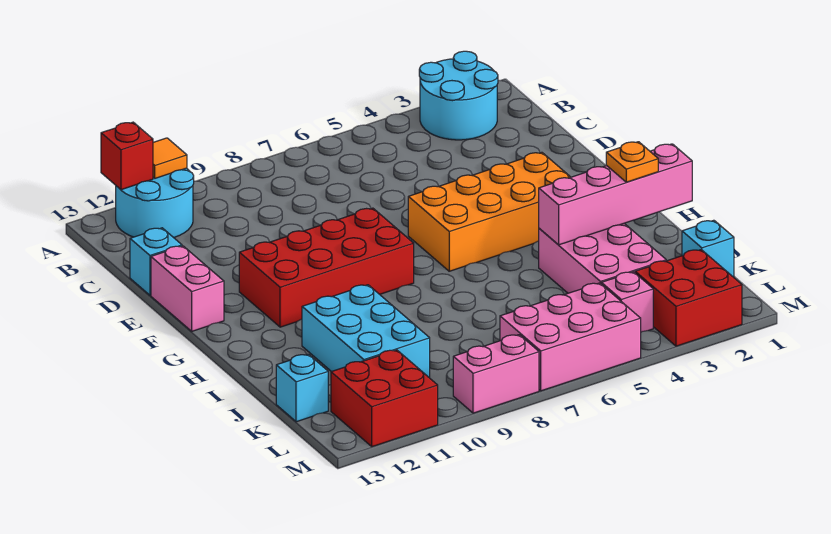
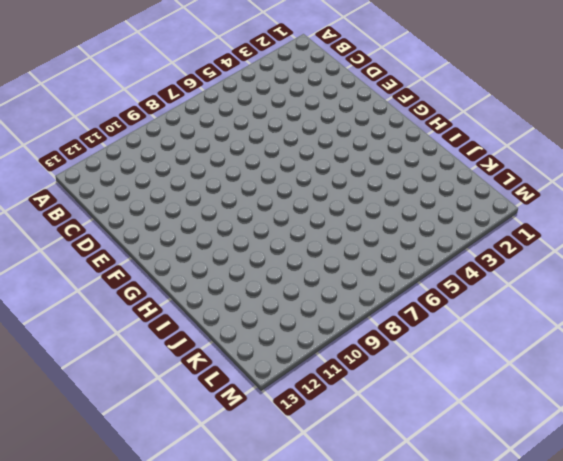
none -> cyan round brick A2:B3 level 1
none -> cyan round brick A11:B12 level 1
none -> cyan brick D13 level 1

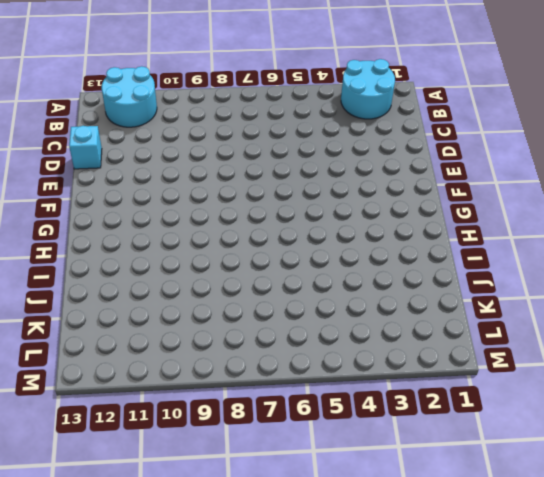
none -> pink brick E13:F13 level 1
none -> orange brick F3:G6 level 1
none -> red brick F8:G11 level 1

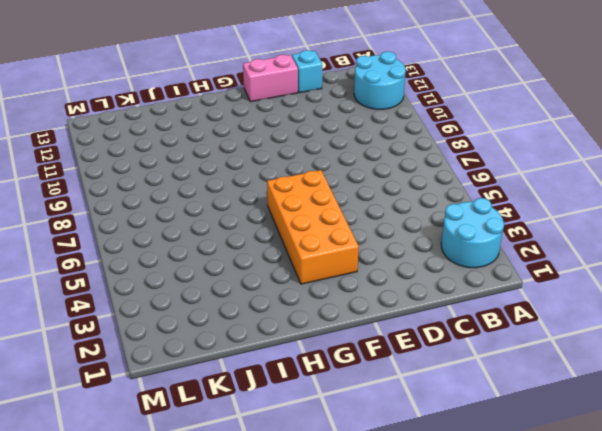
none -> red brick F8:G11 level 1
none -> pink brick I3:K4 level 1
none -> cyan brick I10:K11 level 1

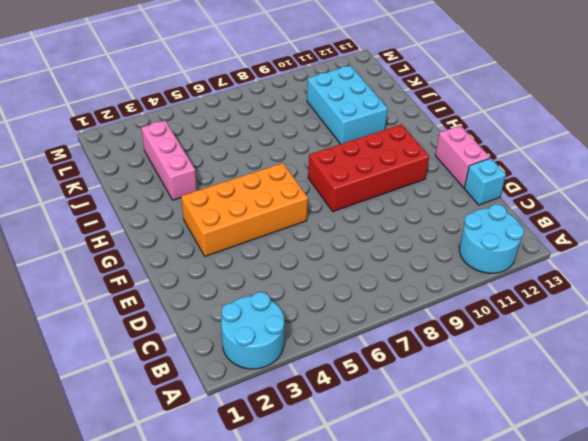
pink brick I3:K3 level 1 -> pink brick I3:K4 level 1
none -> cyan brick K1 level 1
none -> cyan brick K13 level 1
none -> red brick L2:M3 level 1

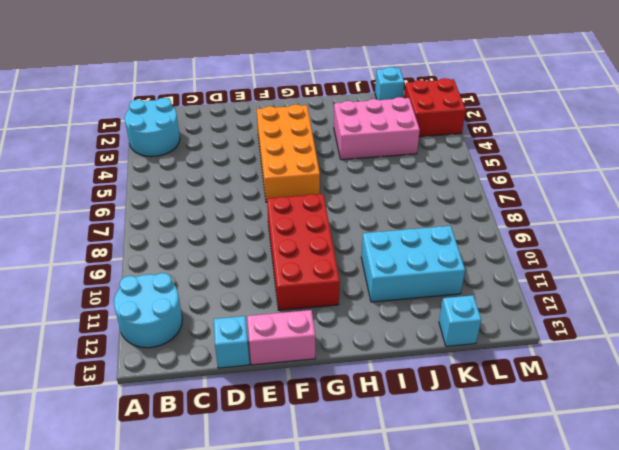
none -> pink brick L4 level 1
none -> pink brick L5:M7 level 1
none -> red brick L11:M12 level 1

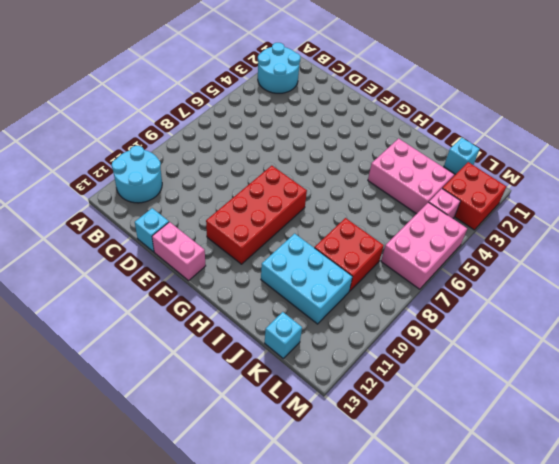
red brick J8:K9 level 1 -> red brick L11:M12 level 1
none -> orange brick F3:G6 level 1
none -> pink brick M8:M9 level 1
none -> orange tile A11 level 2

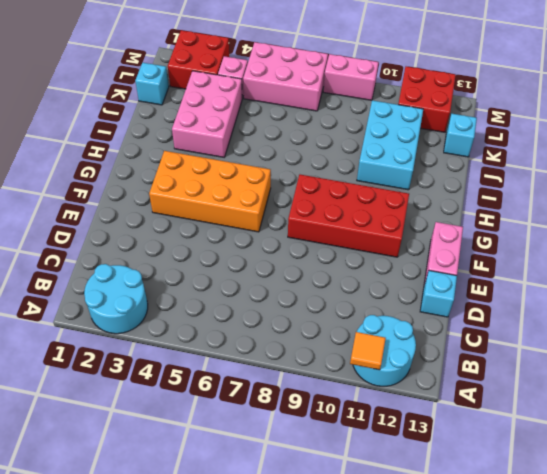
none -> red brick A12 level 2
none -> pink brick I1:I4 level 2
none -> orange plate I2 level 3

